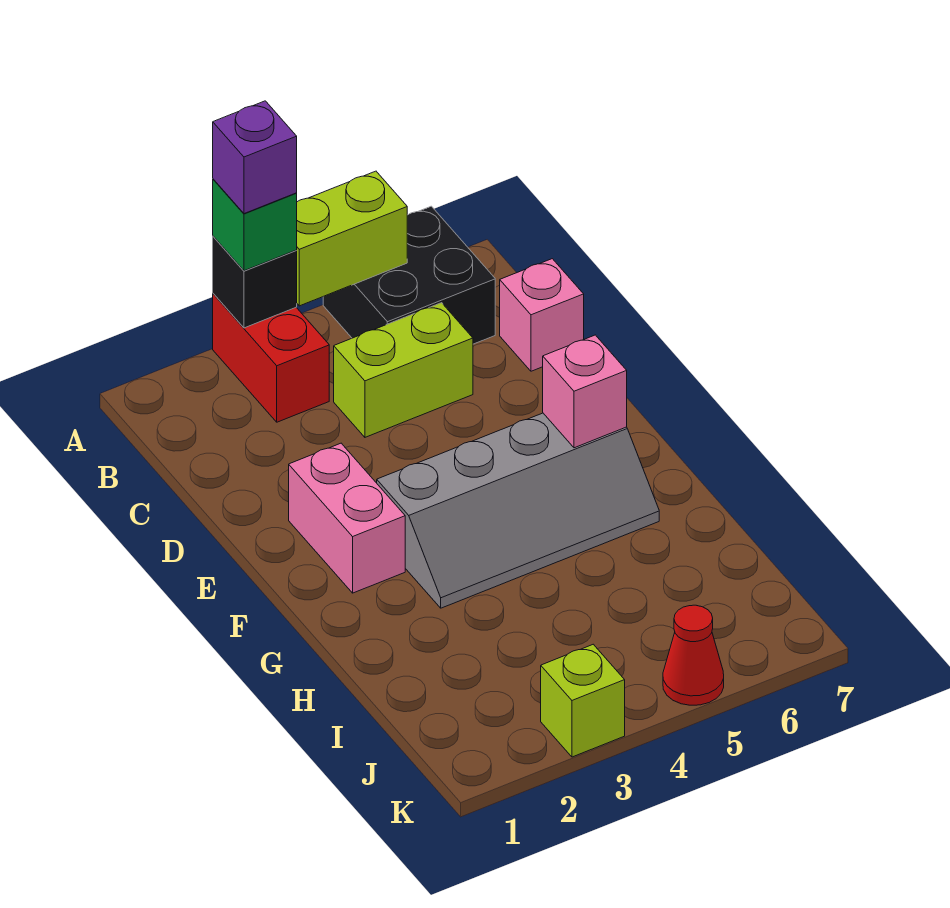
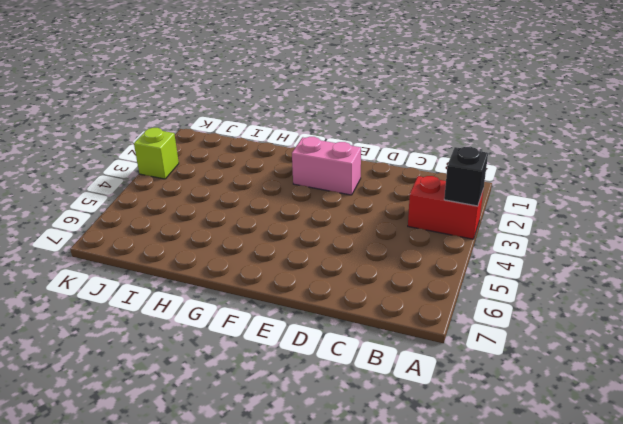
none -> black brick A5:B6 level 1
none -> lime brick C4:C5 level 1
none -> pink brick C7 level 1

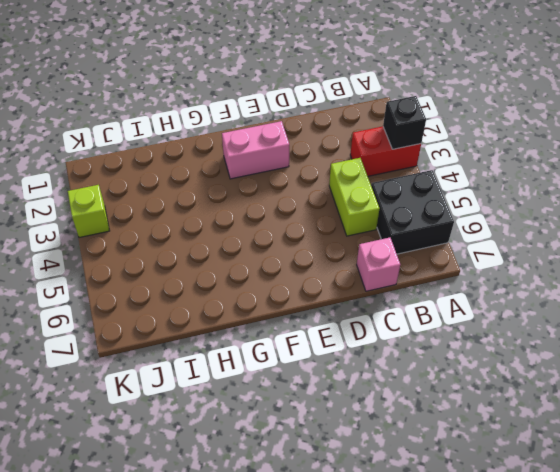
none -> grey slope F3:G6 level 1 top F
none -> red cone K5 level 1
none -> lime brick A4:A5 level 2

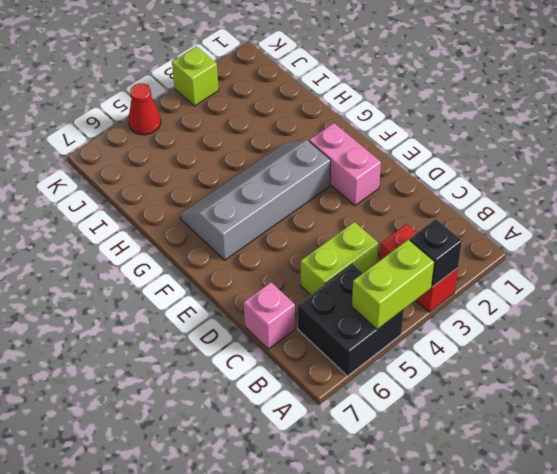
none -> pink brick F6 level 2
none -> green brick A3 level 3
none -> purple brick A3 level 4

